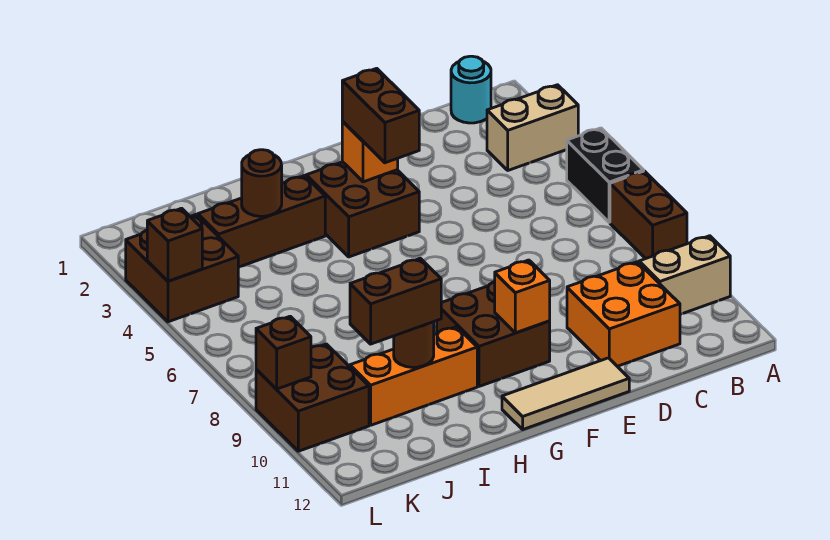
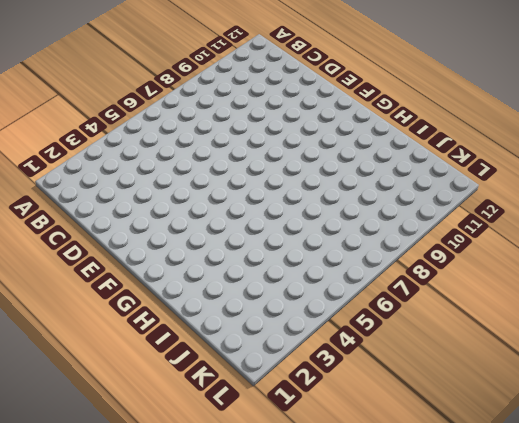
none -> tan brick A3:B3 level 1
none -> black brick A5:A6 level 1
none -> brown brick A7:A8 level 1

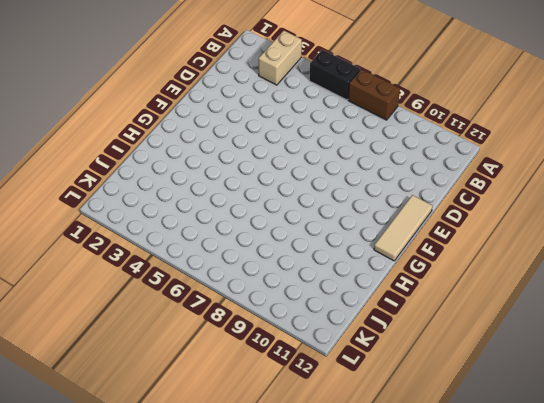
none -> tan brick A10:B10 level 1
none -> cyan round brick B1 level 1
none -> orange brick C10:D11 level 1

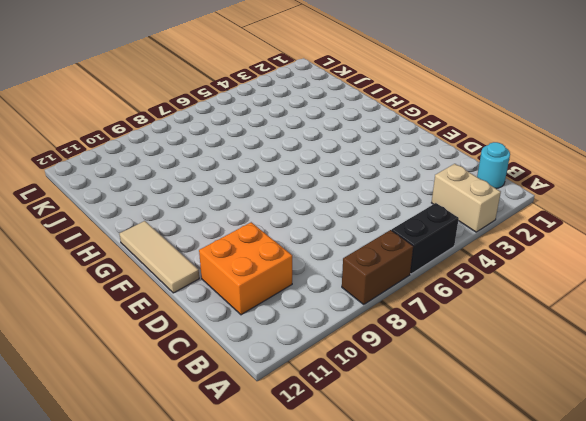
none -> tan brick A10:B10 level 1
none -> brown brick F3:G4 level 1
none -> brown brick F9:G10 level 1

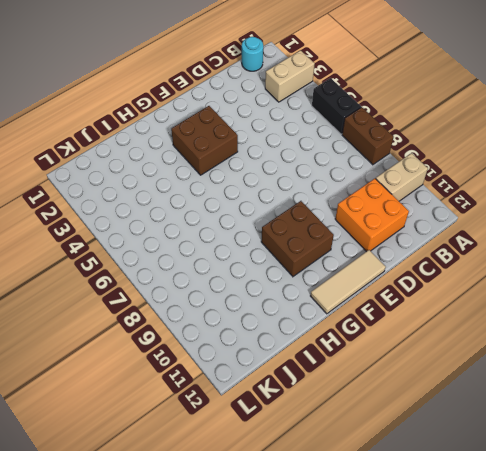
none -> brown brick H3:J3 level 1
none -> orange brick H10:J10 level 1
none -> brown brick K3:L4 level 1

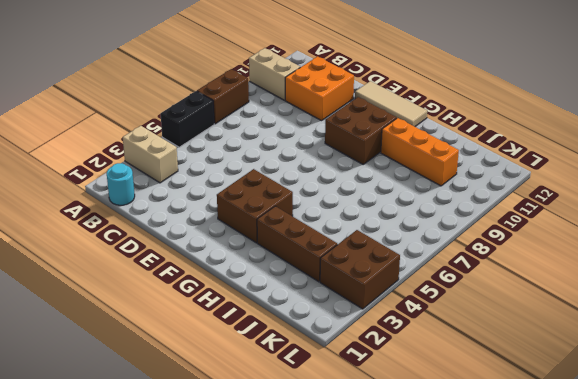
none -> brown brick K9:L10 level 1
none -> orange brick F3 level 2
none -> orange brick F10 level 2

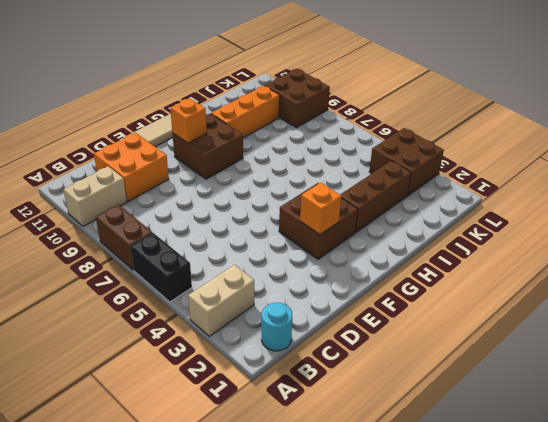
none -> brown round brick I3 level 2
none -> brown round brick I10 level 2
none -> brown brick L4 level 2

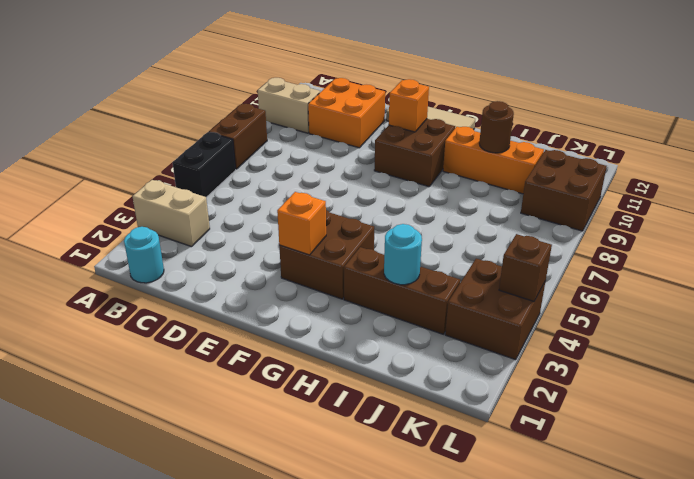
cyan round brick I3 level 2 -> brown round brick I3 level 2
none -> brown brick L9 level 2
none -> brown brick F3:F4 level 3
none -> brown brick I10:J10 level 3

